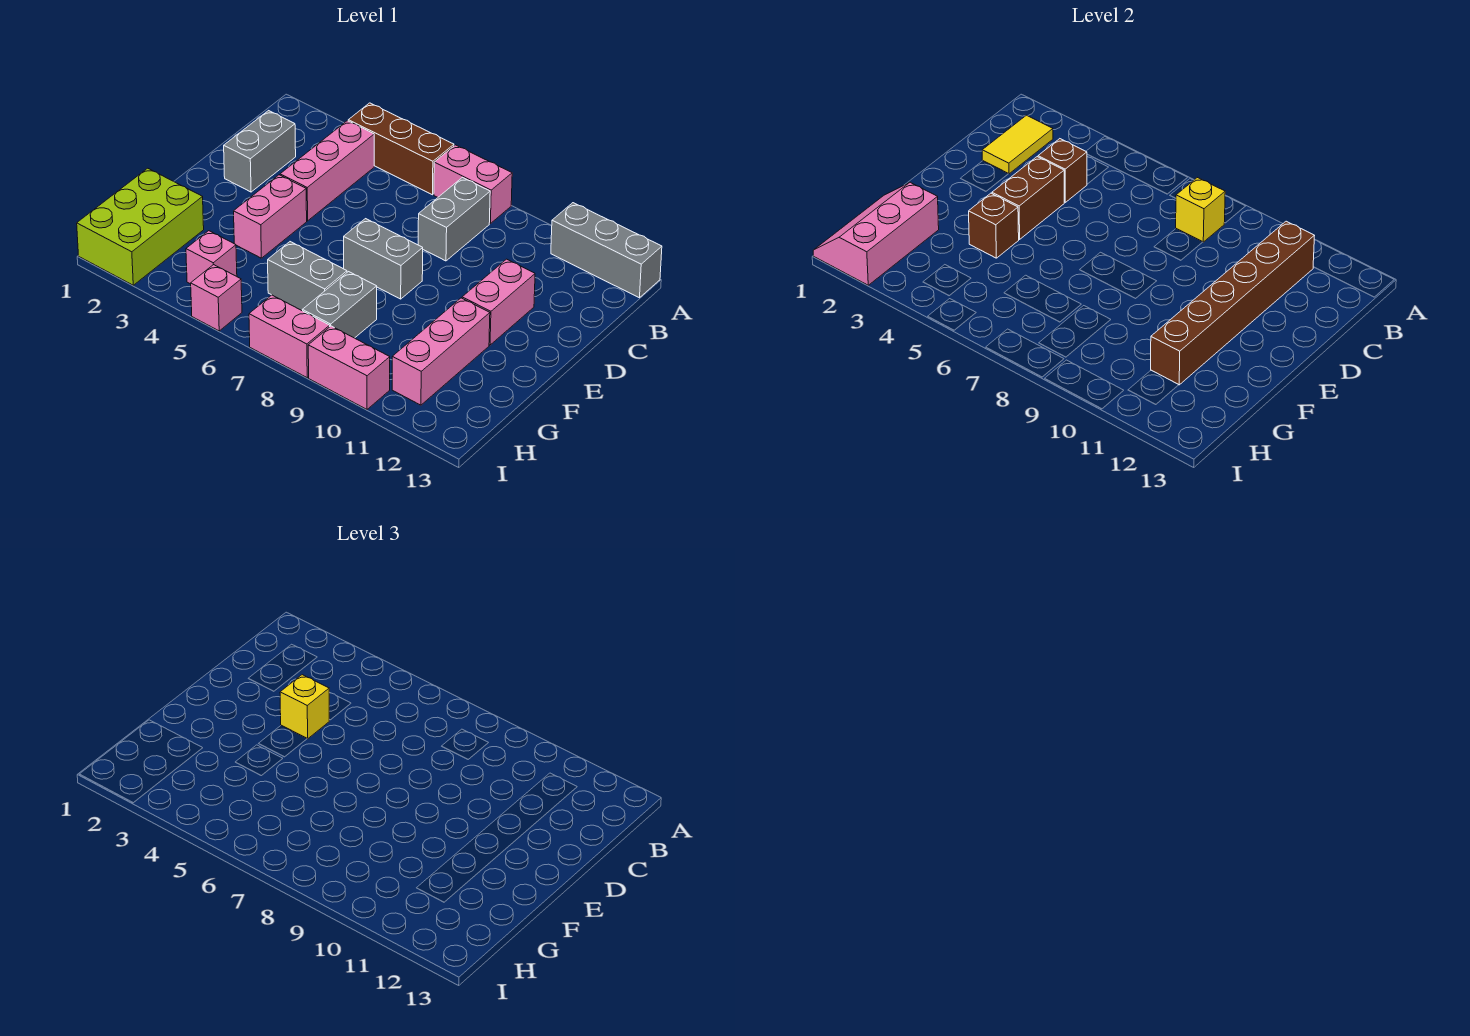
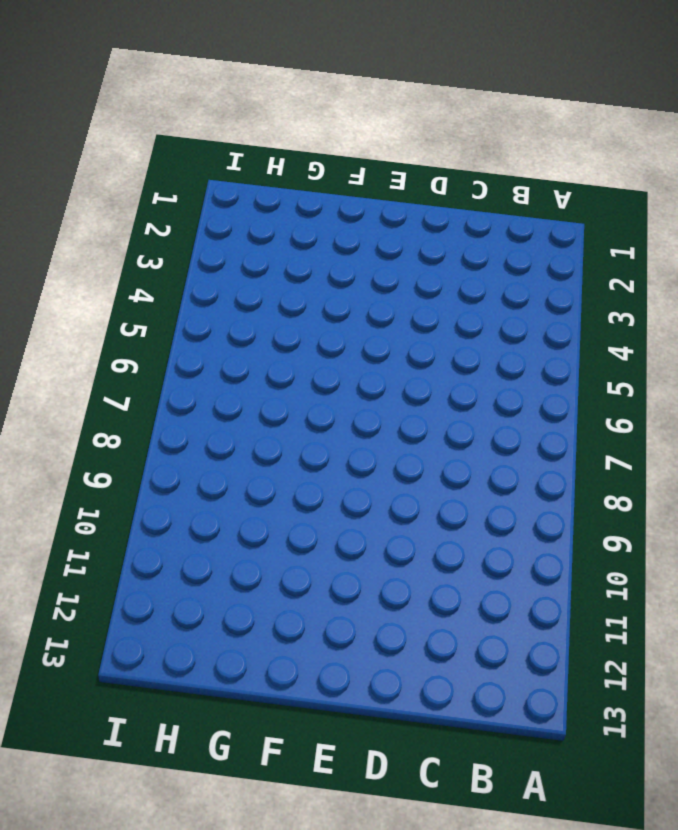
none -> brown brick A4:A6 level 1
none -> pink brick A7:A8 level 1
none -> grey brick A11:A13 level 1

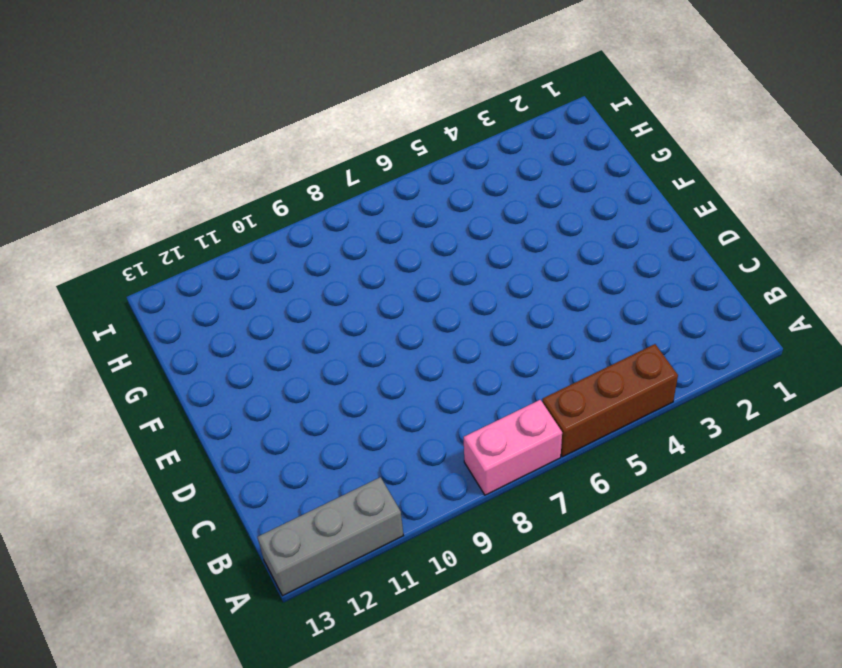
none -> pink brick B4:D4 level 1
none -> grey brick B8:C8 level 1
none -> grey brick C2:D2 level 1

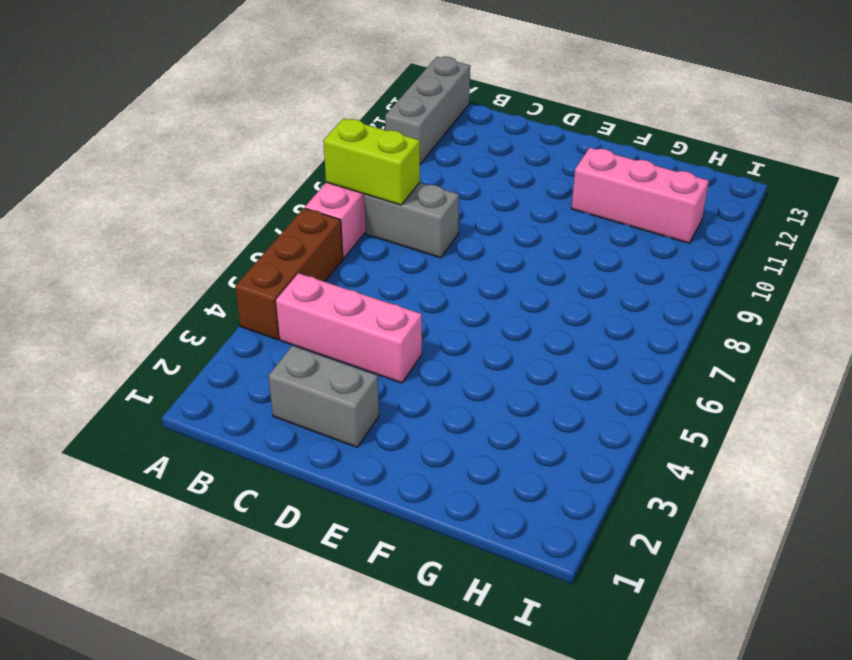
lime brick A8:B8 level 2 -> yellow brick B8 level 2
none -> pink brick D11:E11 level 1
none -> pink brick E4:F4 level 1
none -> grey brick E7:E8 level 1

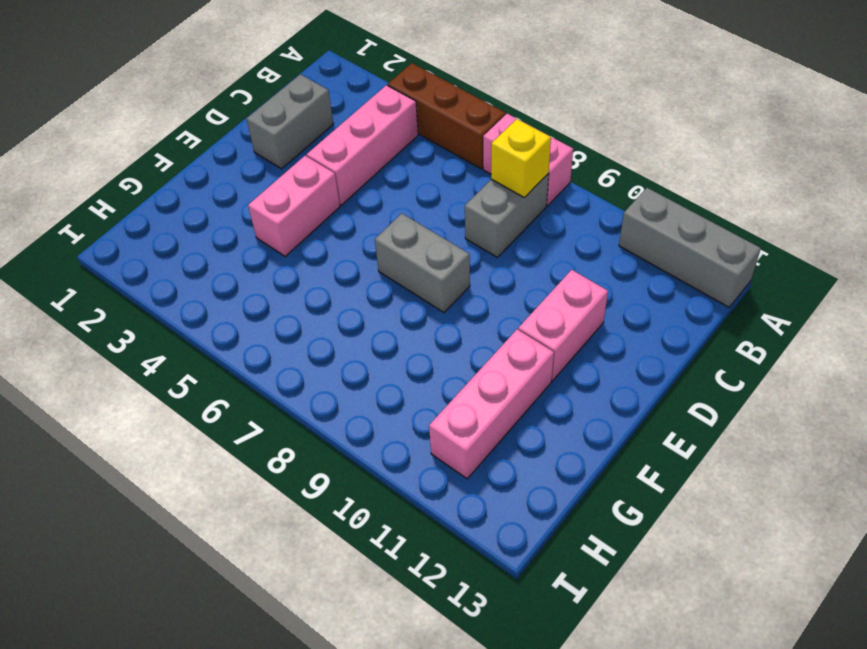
none -> lime brick G1:I2 level 1
none -> grey brick G6:G7 level 1
none -> grey brick G8:H8 level 1

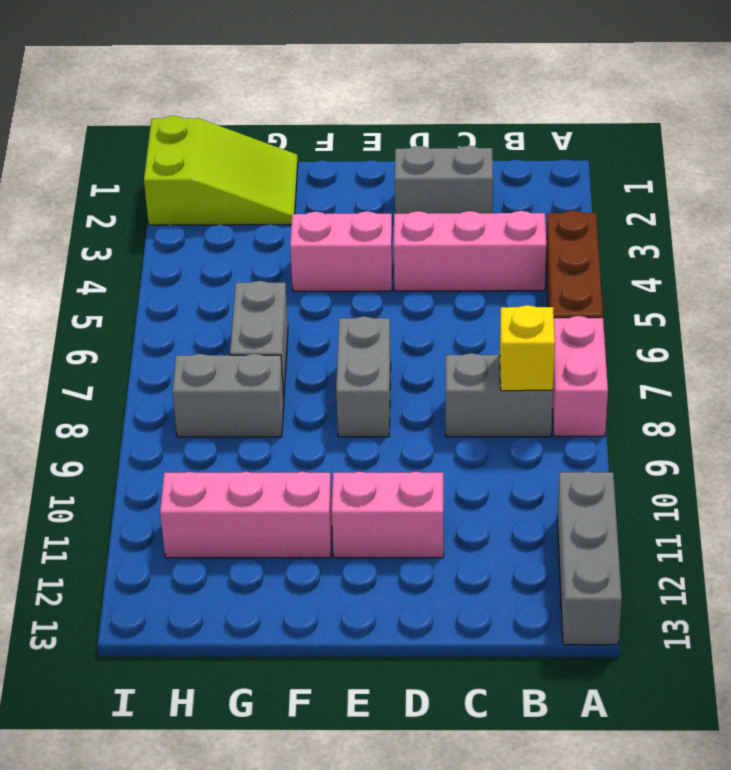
lime slope G1:I2 level 1 top I -> lime brick G1:I2 level 1
none -> pink brick H4 level 1
none -> pink brick I5 level 1
none -> pink brick I7:I8 level 1

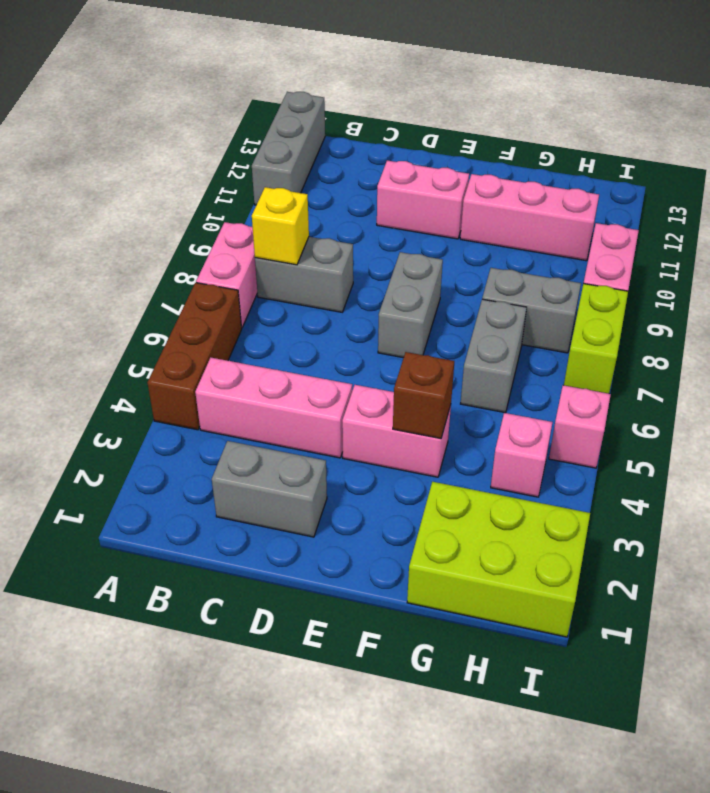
lime brick I7:I8 level 1 -> pink brick I7:I8 level 1
none -> yellow tile B2:C2 level 2
none -> brown brick B11:G11 level 2
none -> brown brick C4 level 2

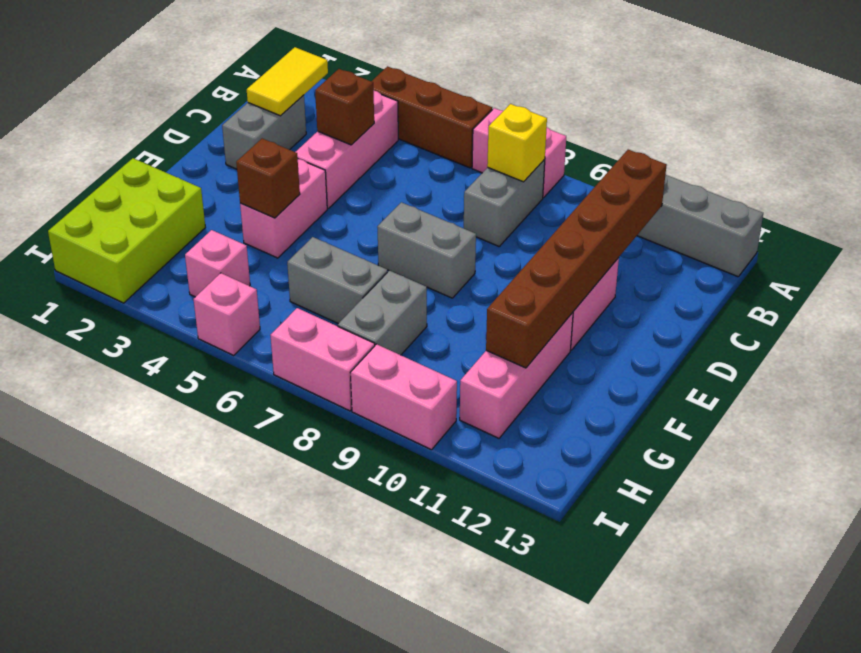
none -> brown brick D4:E4 level 2
none -> pink slope G1:I2 level 2 top 2
none -> yellow brick D4 level 3

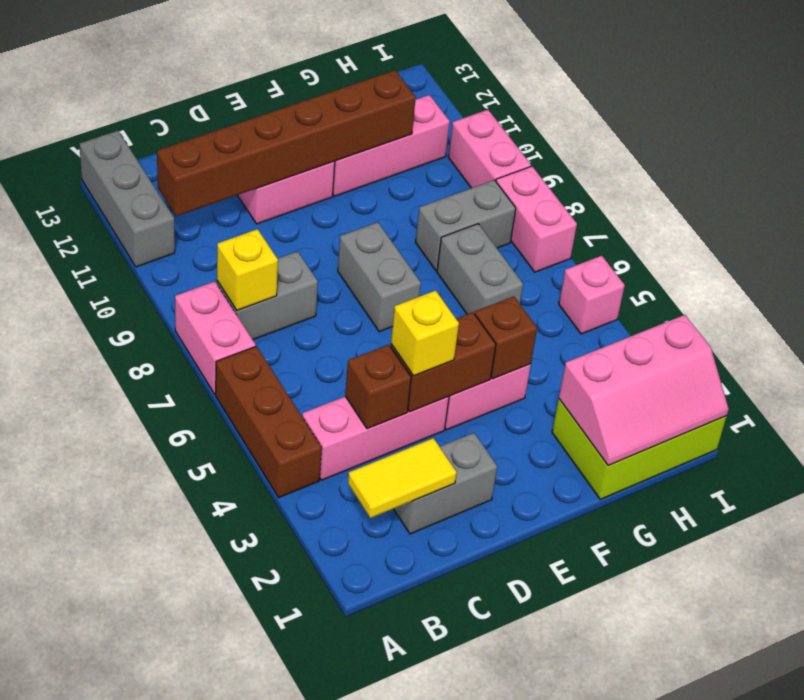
none -> pink brick H4 level 1

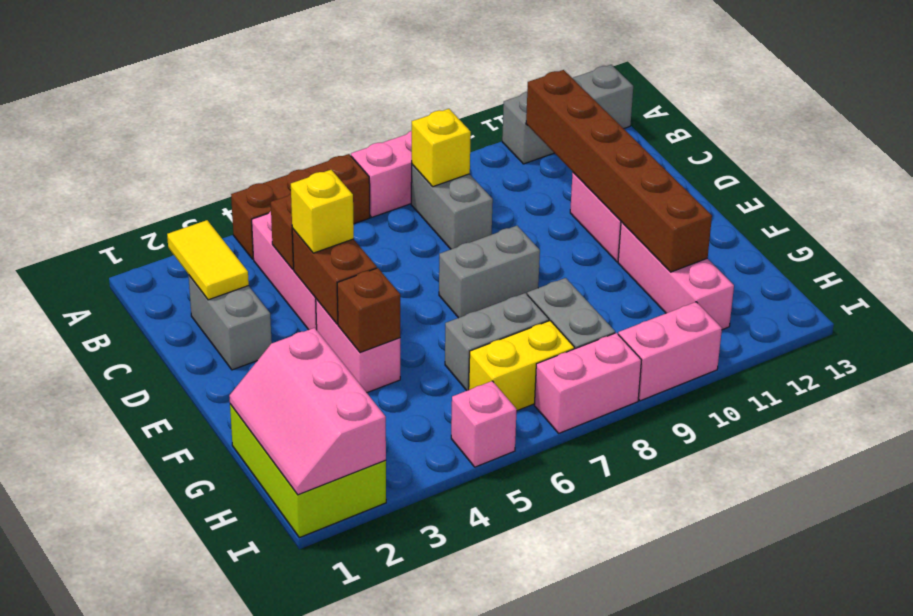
yellow brick H6:H7 level 1 -> none
none -> pink brick H4 level 1

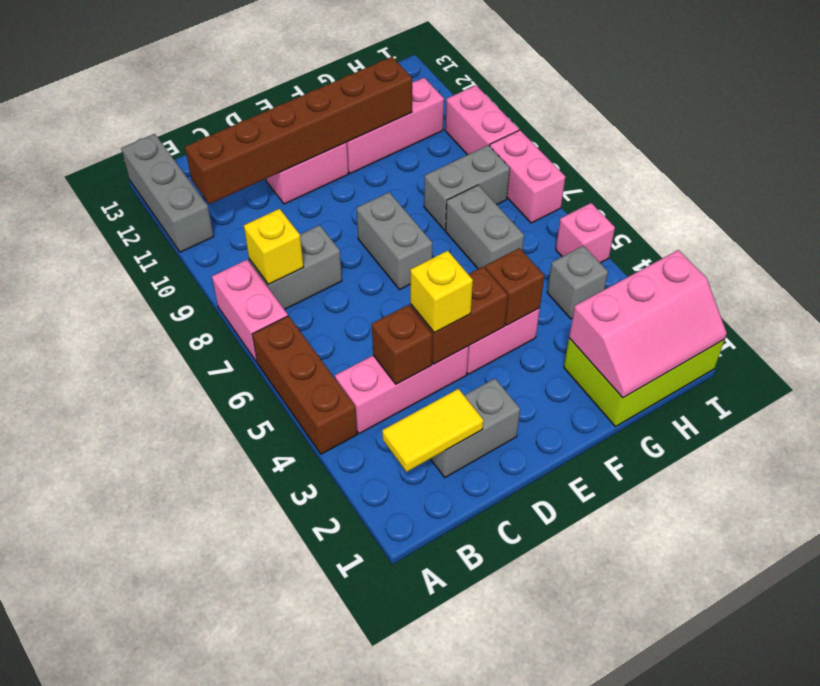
grey brick H4 level 1 -> pink brick H4 level 1

